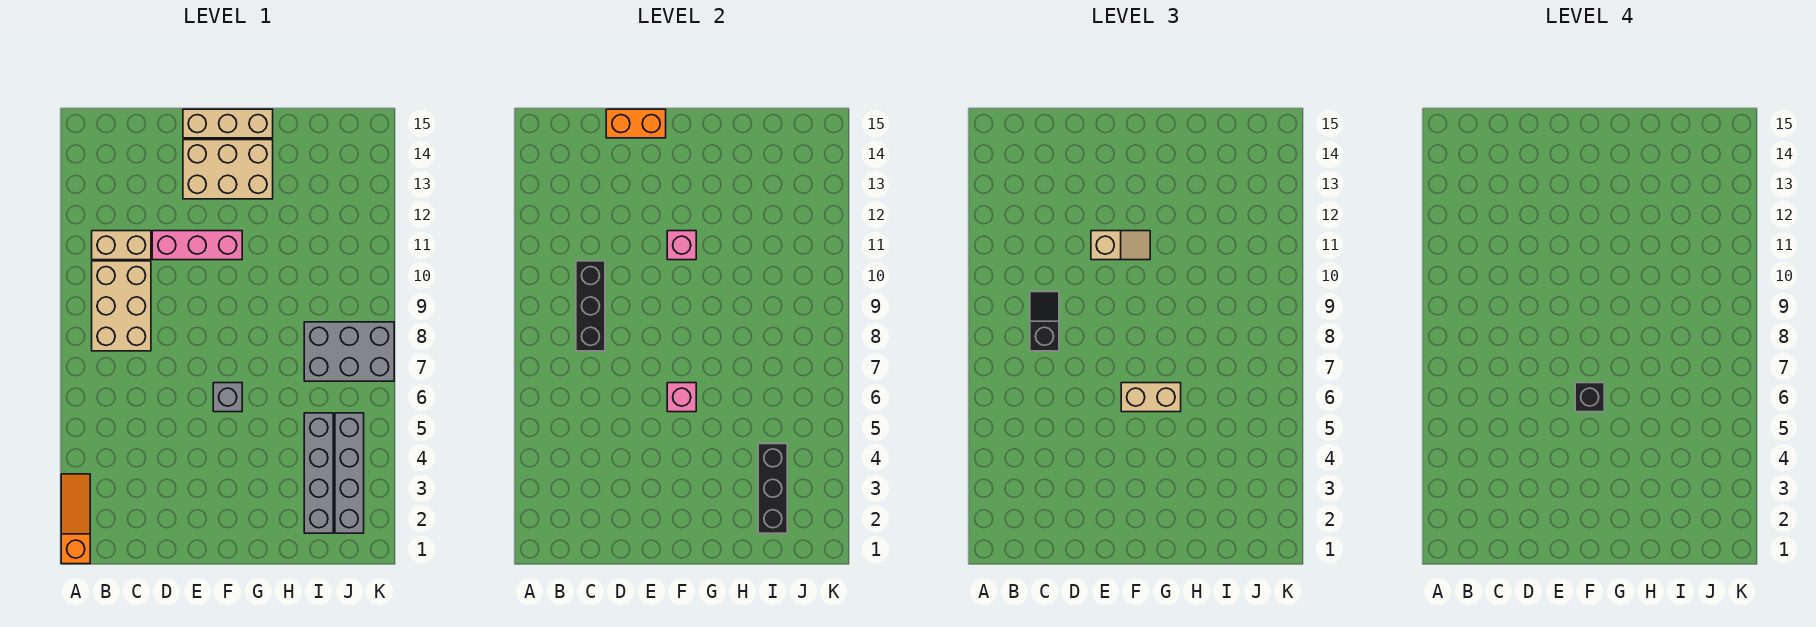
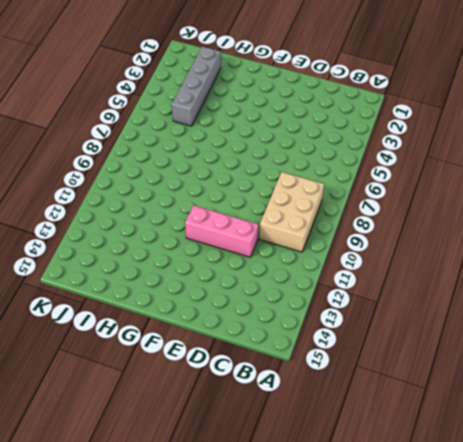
none -> orange slope A1:A3 level 1 top 1
none -> tan brick B11:C11 level 1
none -> tan brick E13:G14 level 1

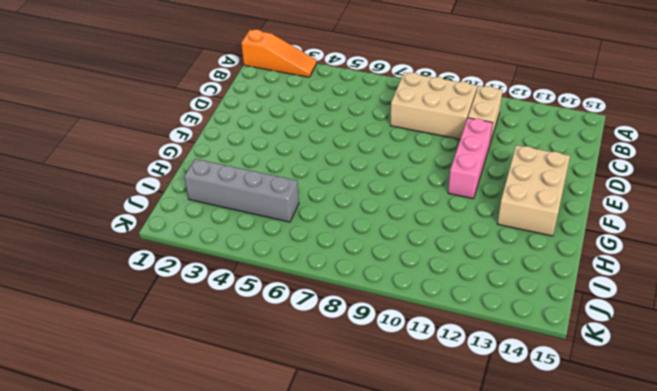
none -> tan brick E15:G15 level 1
none -> grey brick F6 level 1
none -> grey brick I7:K8 level 1

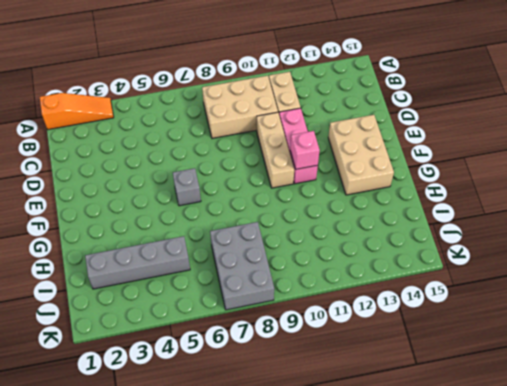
tan brick D10:F10 level 1 -> tan brick E15:G15 level 1
none -> grey brick J2:J5 level 1
none -> black brick C8:C10 level 2
none -> orange brick D15:E15 level 2

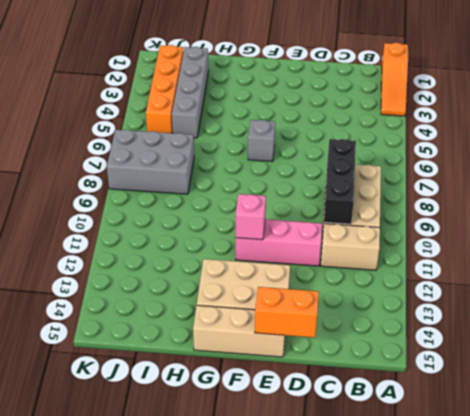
orange brick J2:J5 level 1 -> grey brick J2:J5 level 1
none -> pink brick F6 level 2
none -> black brick I2:I4 level 2
none -> black slope C8:C9 level 3 top 8

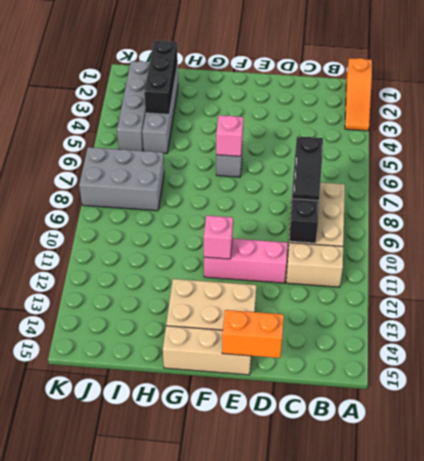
none -> tan slope E11:F11 level 3 top E
none -> tan brick F6:G6 level 3
none -> black brick F6 level 4

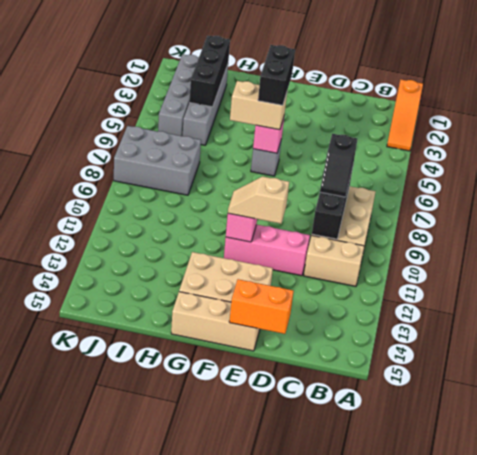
black brick F5:F6 level 4 -> black brick F6 level 4

